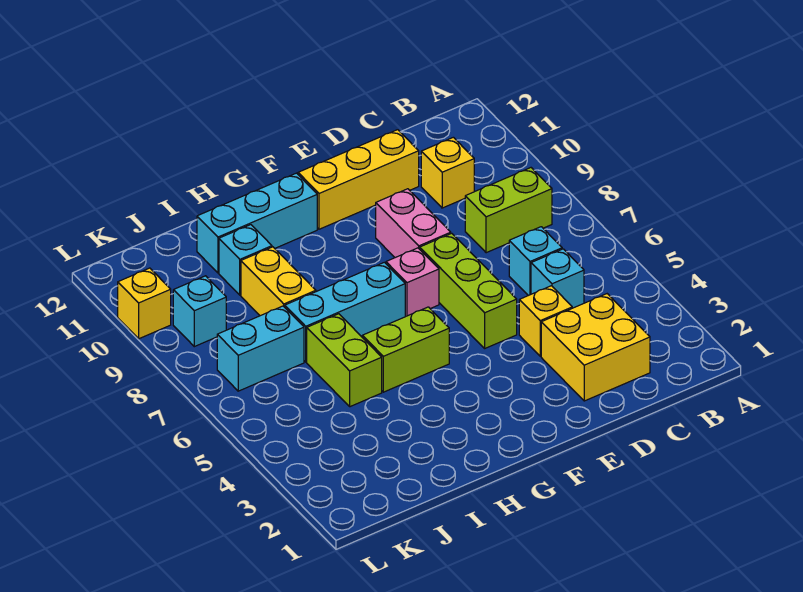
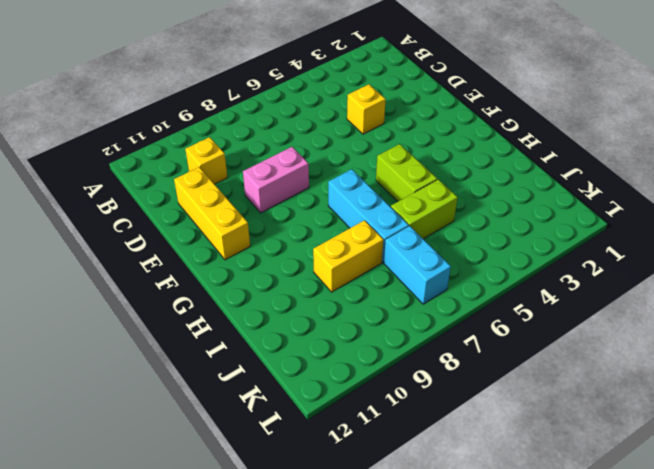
none -> lime brick B8:C8 level 1
none -> yellow brick C2:D3 level 1
none -> cyan brick C5 level 1

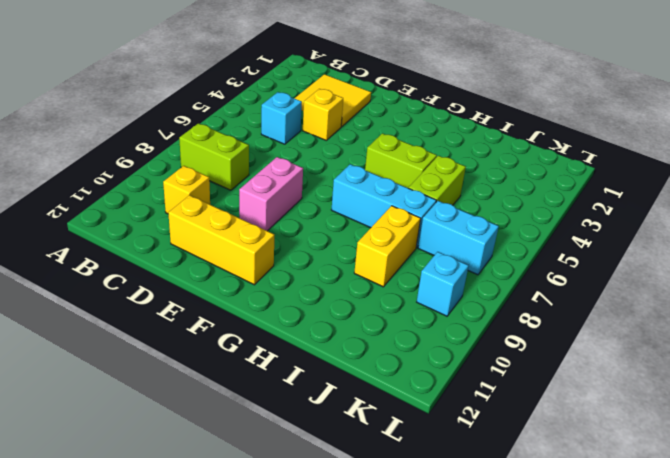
yellow tile C2:D3 level 1 -> yellow brick C2:D3 level 1
none -> cyan brick C6 level 1
none -> lime brick E5:E7 level 1
none -> pink brick F7 level 1

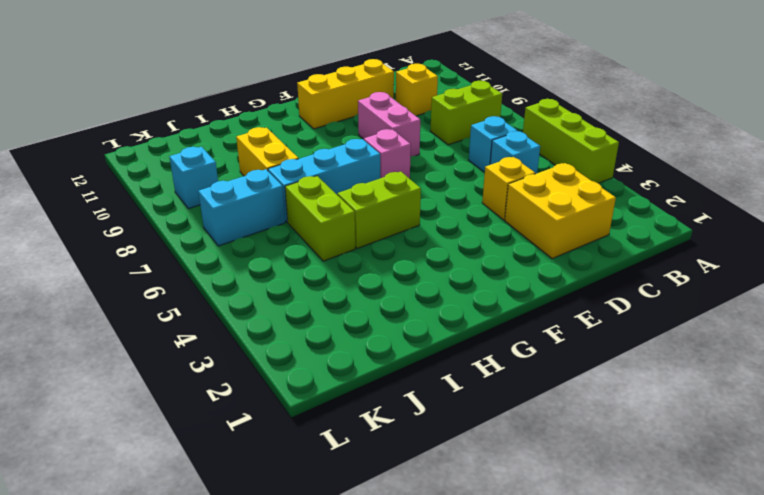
lime brick A4:A6 level 1 -> lime brick E5:E7 level 1
none -> cyan brick G11:I11 level 1
none -> cyan brick I10 level 1
none -> yellow brick L10 level 1

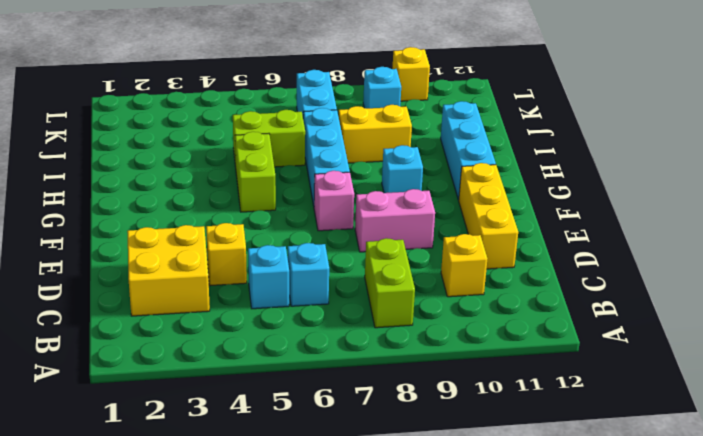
cyan brick G9 level 1 -> cyan brick I10 level 1
none -> lime brick E5:E7 level 1

